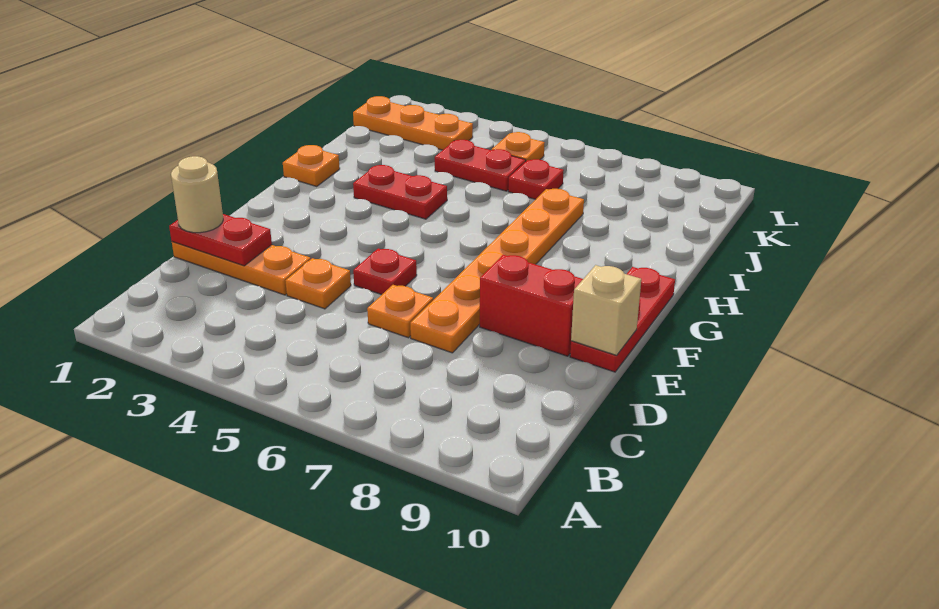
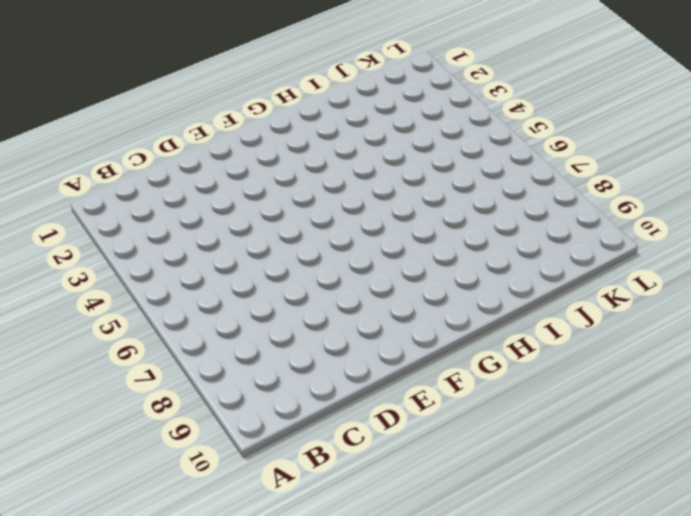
none -> orange plate D1:D3 level 1
none -> orange plate D4 level 1
none -> orange plate D6 level 1

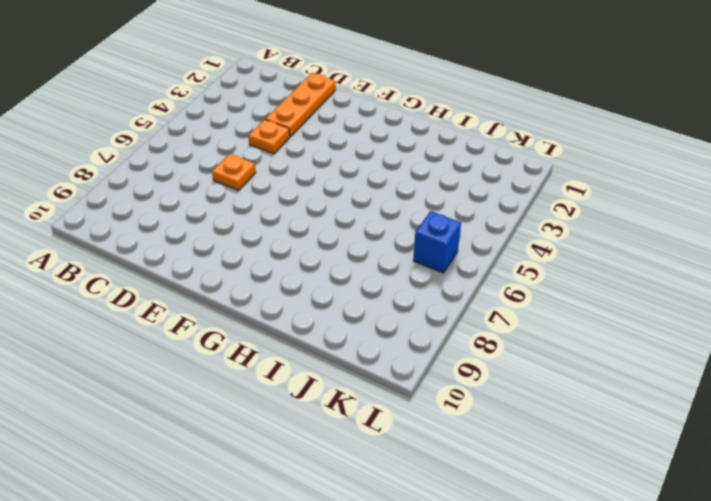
blue brick K6 level 1 -> none
none -> orange plate D7:I7 level 1
none -> red plate E5 level 1
none -> red brick E8:E9 level 1

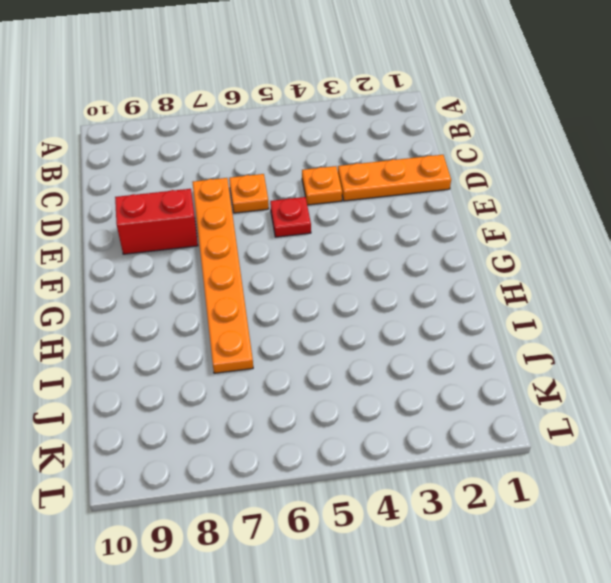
none -> red plate E10:G10 level 1
none -> orange plate H1 level 1
none -> red plate H3:H4 level 1

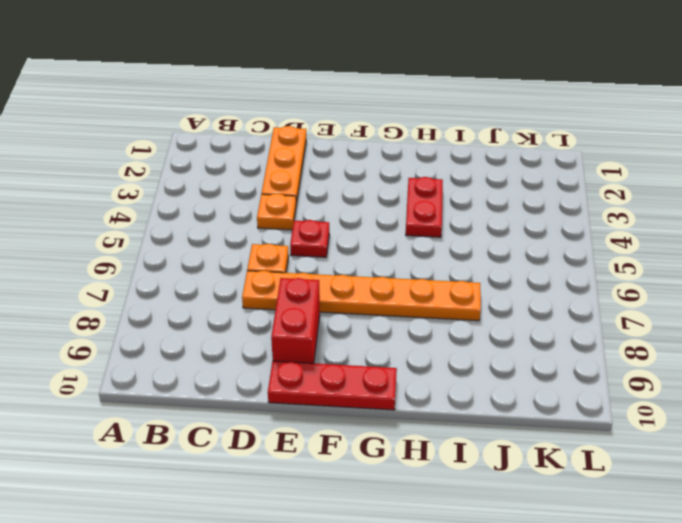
none -> orange plate H1 level 1
none -> red plate J4:J5 level 1
none -> red plate J6 level 1

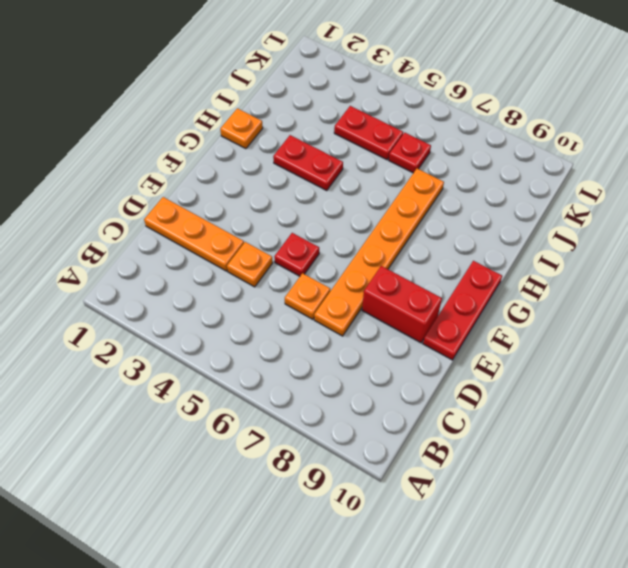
none -> orange plate K1:K3 level 1
none -> orange plate K5 level 1
none -> red plate D1:D2 level 2

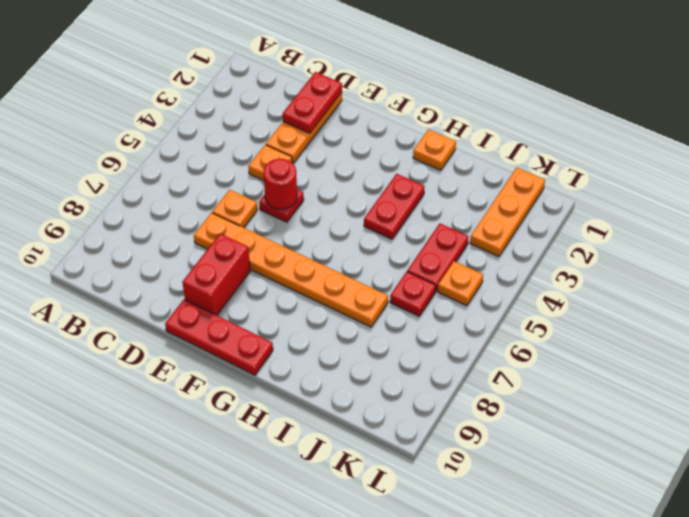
red round brick E5 level 2 -> none
none -> tan brick E10 level 2
none -> tan round brick D1 level 3

